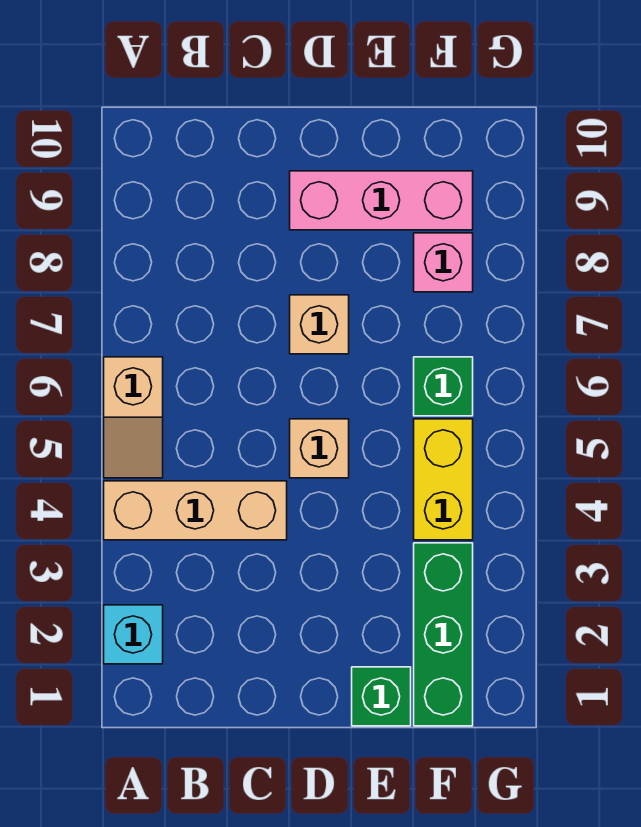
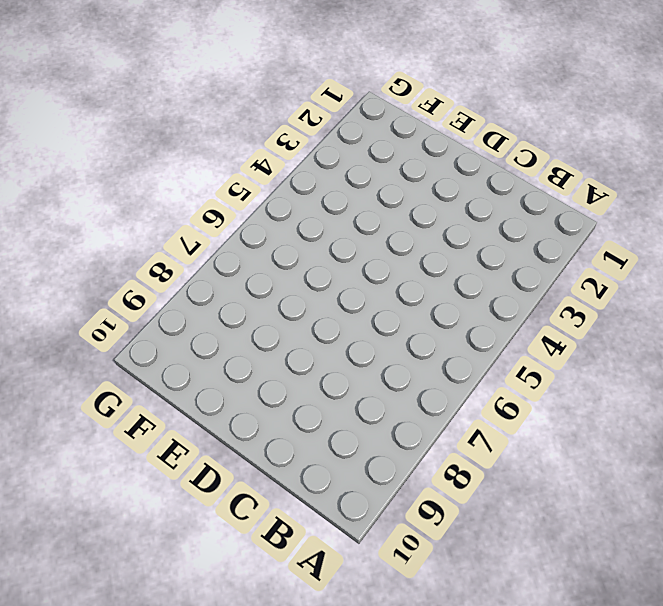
none -> cyan brick A2 level 1
none -> tan brick A4:C4 level 1

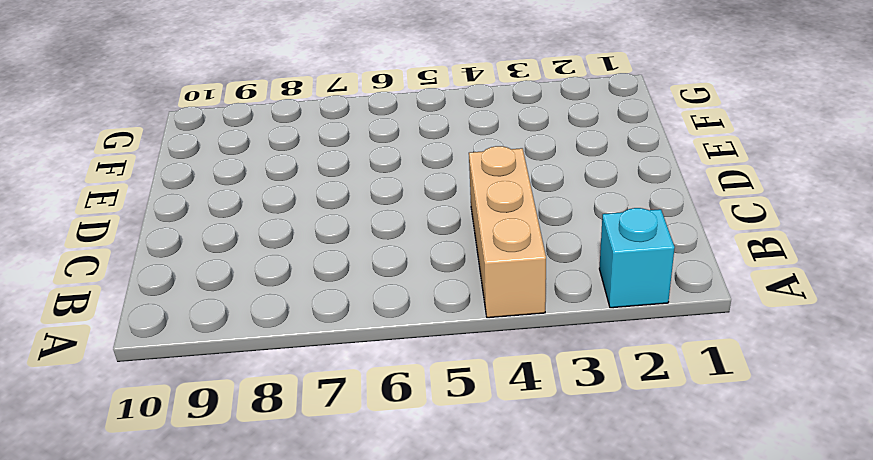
none -> tan slope A5:A6 level 1 top 6
none -> tan brick D5 level 1

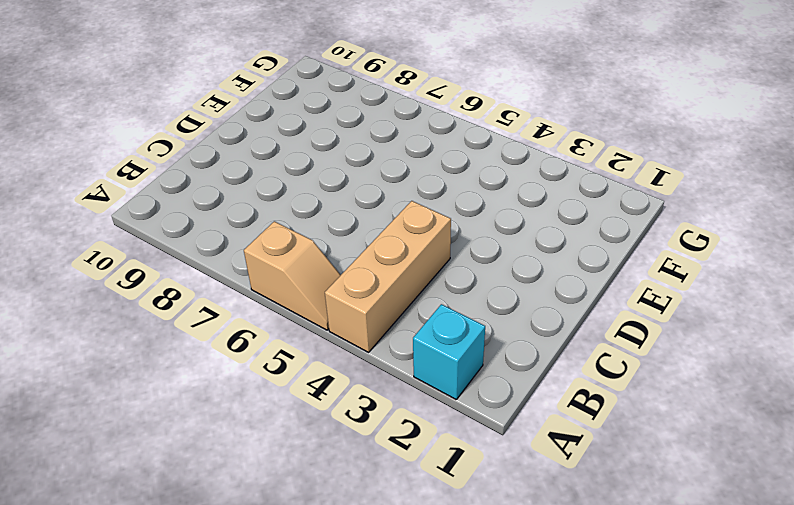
none -> tan brick D5 level 1
none -> tan brick D7 level 1

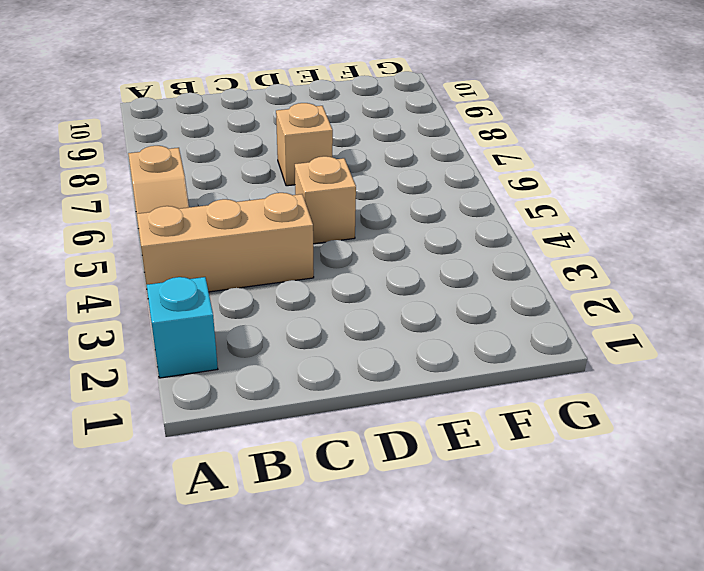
none -> pink brick D9:F9 level 1
none -> green brick E1 level 1

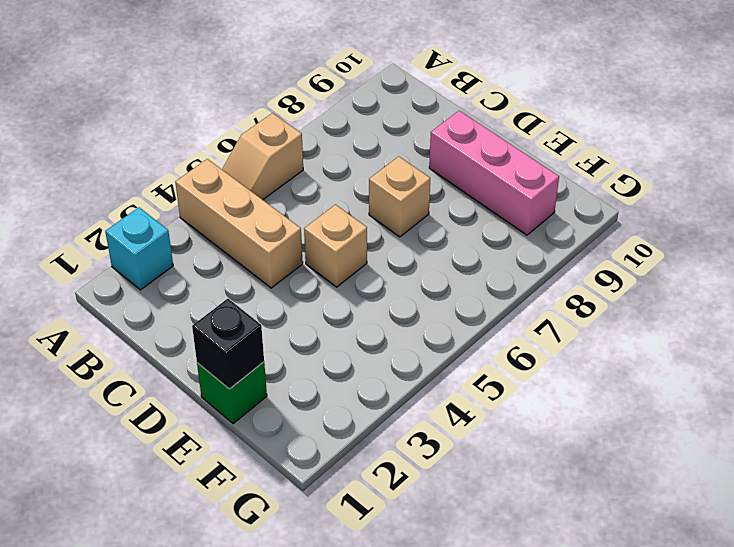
black brick E1 level 2 -> none
none -> green brick F1:F3 level 1
none -> yellow brick F4:F5 level 1

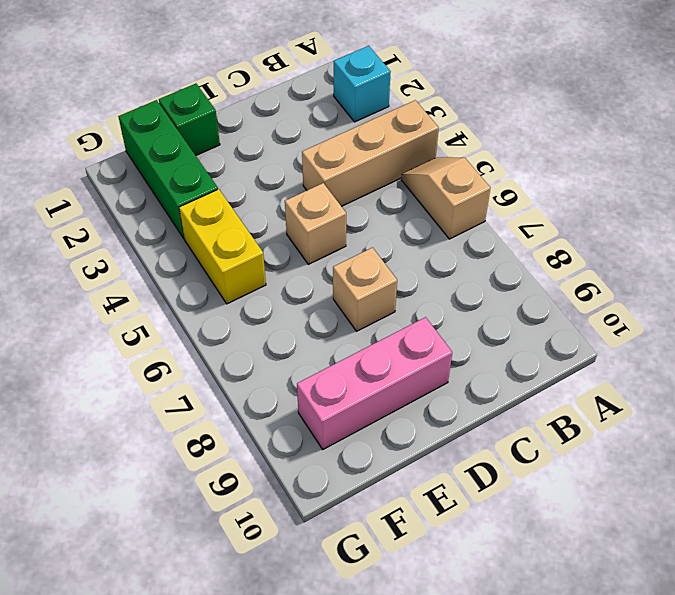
none -> green brick F6 level 1
none -> pink brick F8 level 1

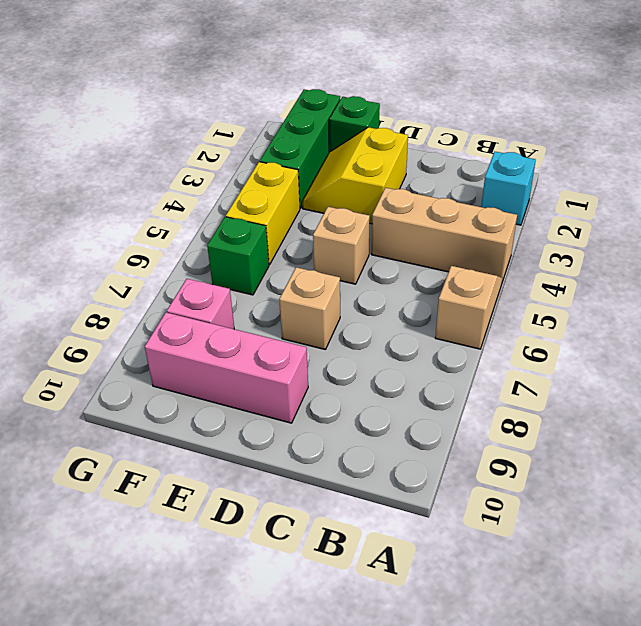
yellow slope D2:E3 level 1 top D -> none

